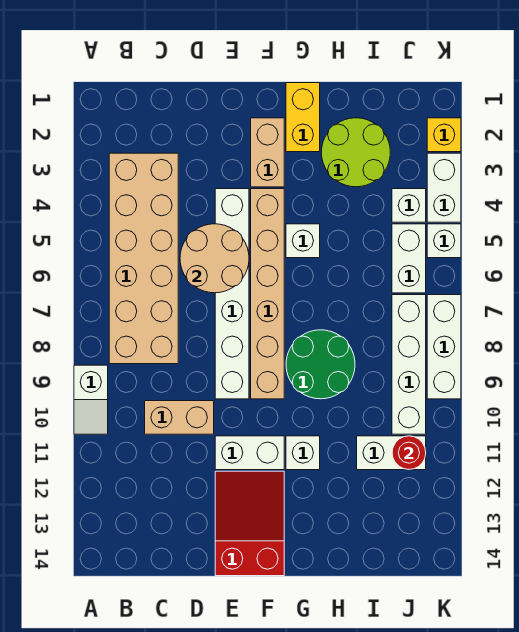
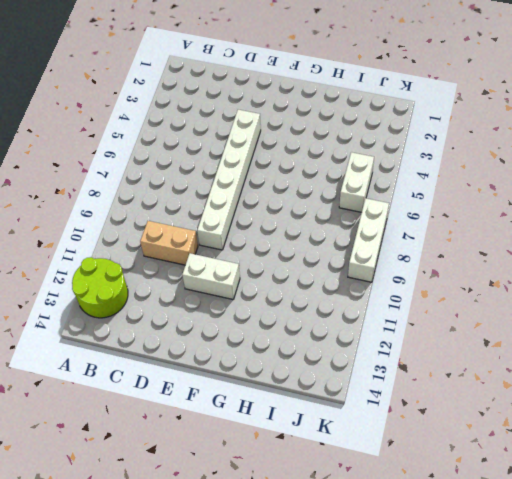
lime round brick A12:B13 level 1 -> lime round brick H2:I3 level 1
none -> white slope A9:A10 level 1 top 9
none -> tan brick B3:C8 level 1
none -> red slope E12:F14 level 1 top 14

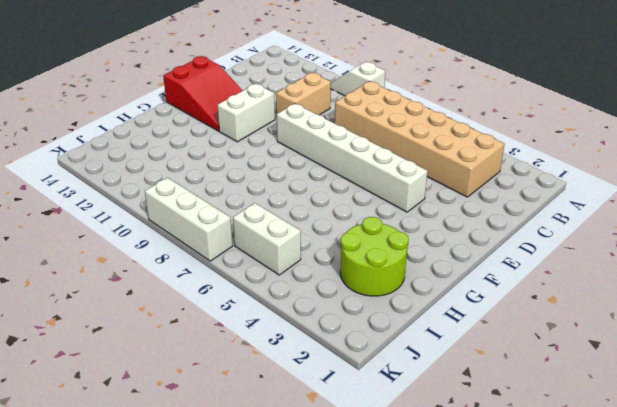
none -> tan brick F2:F3 level 1
none -> tan brick F4:F9 level 1
none -> yellow brick G1:G2 level 1

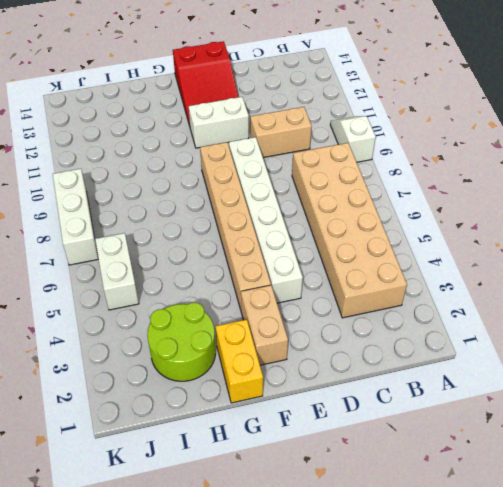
none -> white brick G5 level 1
none -> green round brick G8:H9 level 1
none -> white brick G11 level 1

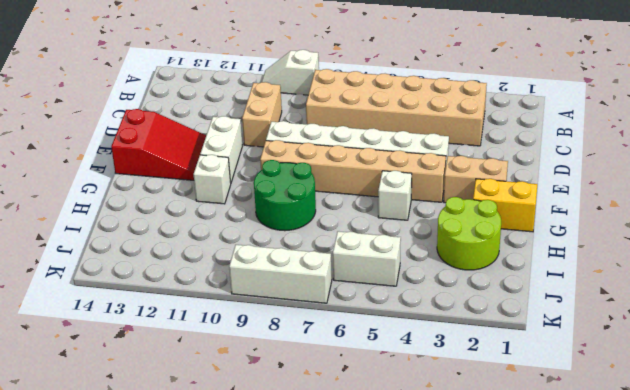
none -> white brick I11:J11 level 1
none -> white brick J4 level 1
none -> white brick J7:J10 level 1

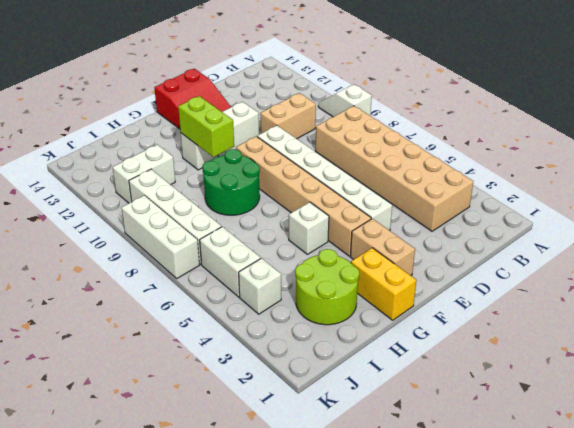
lime brick G10:G11 level 2 -> none
none -> yellow brick K2 level 1
none -> white brick K3:K4 level 1
none -> white brick K5 level 1

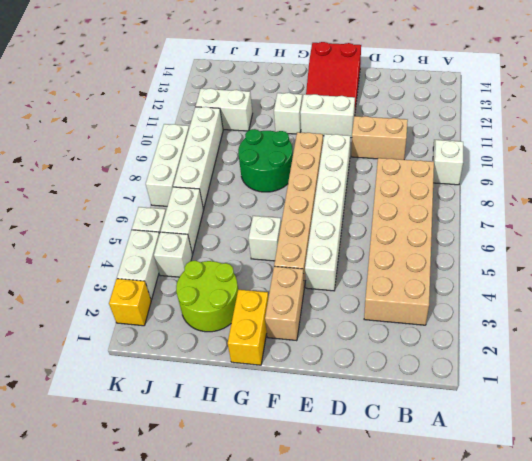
none -> tan round brick D5:E6 level 2
none -> red round brick J11 level 2

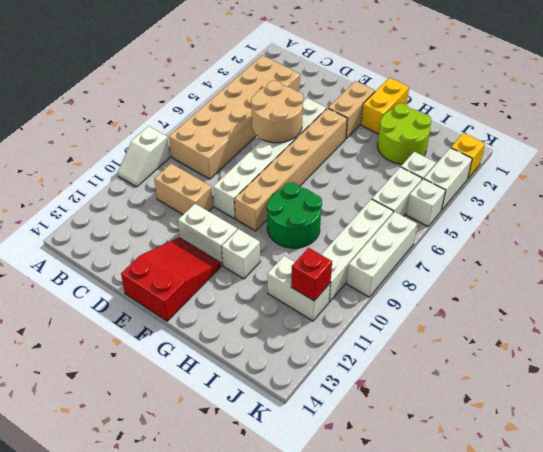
red brick J11 level 2 -> red round brick J11 level 2
none -> white brick G5 level 1

